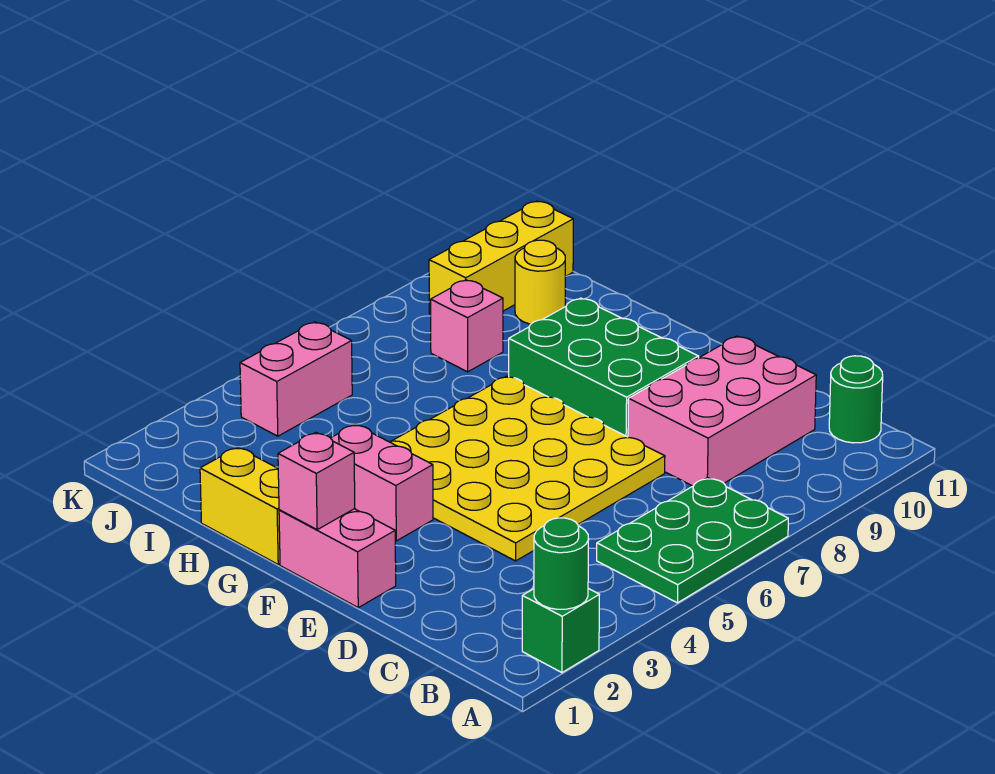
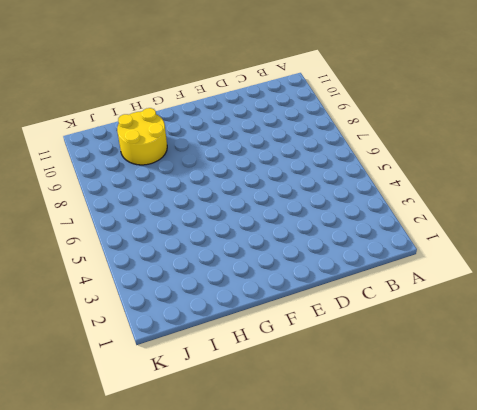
yellow round brick H9:I10 level 1 -> yellow round brick I10 level 1
none -> green brick A2 level 1
none -> green plate A5:B7 level 1
none -> green round brick B11 level 1

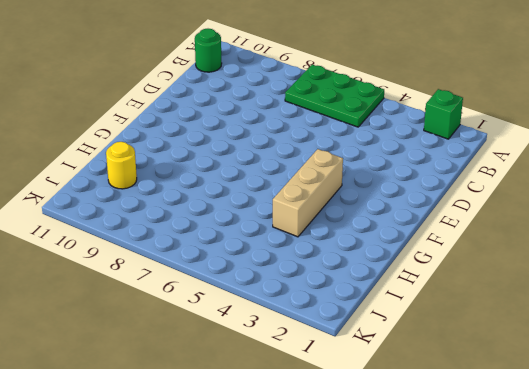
tan brick F4:H4 level 1 -> yellow plate D4:G7 level 1
none -> pink brick C8:D10 level 1
none -> pink brick E1:F1 level 1
none -> green brick E8:G9 level 1

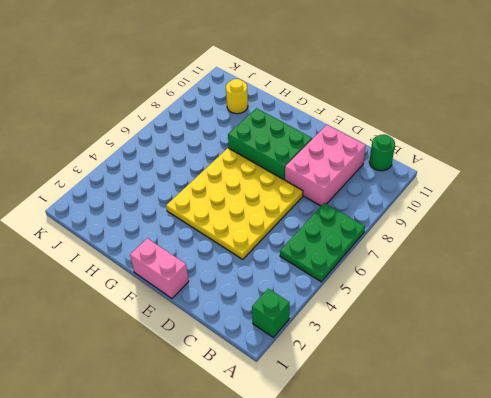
none -> pink brick F3:G3 level 1
none -> yellow brick G1:H1 level 1
none -> pink brick I8 level 1

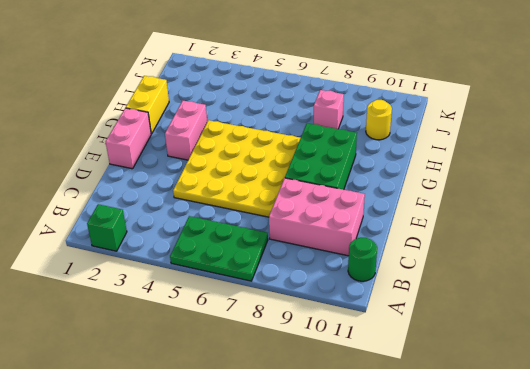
none -> pink brick J4:J5 level 1
none -> yellow brick J9:J11 level 1
none -> green round brick A2 level 2

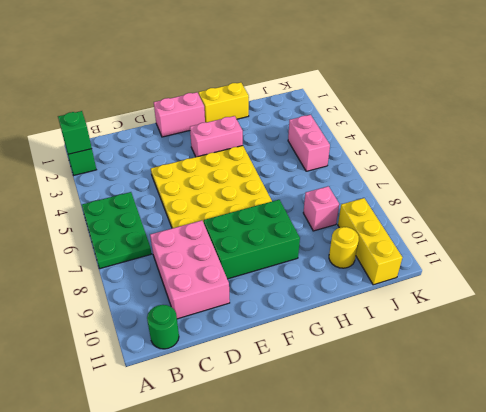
green brick A2 level 2 -> green round brick A2 level 2
none -> pink brick F1 level 2

